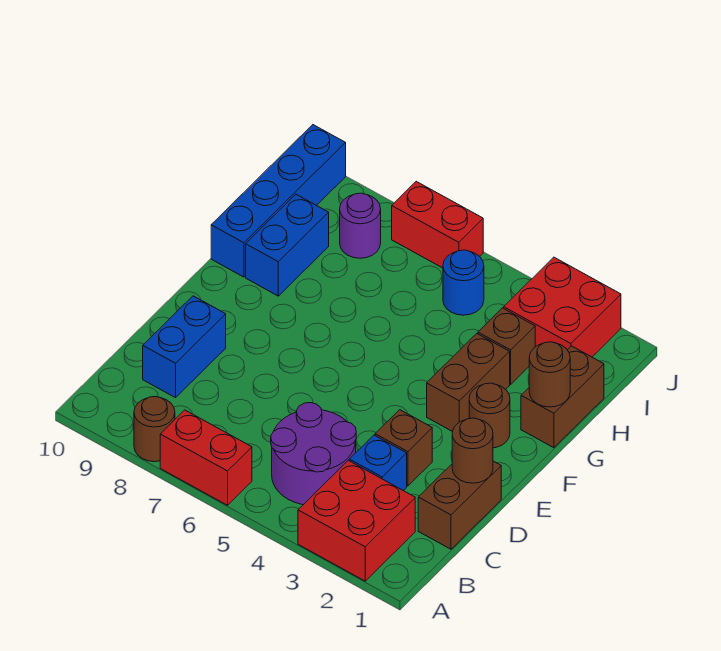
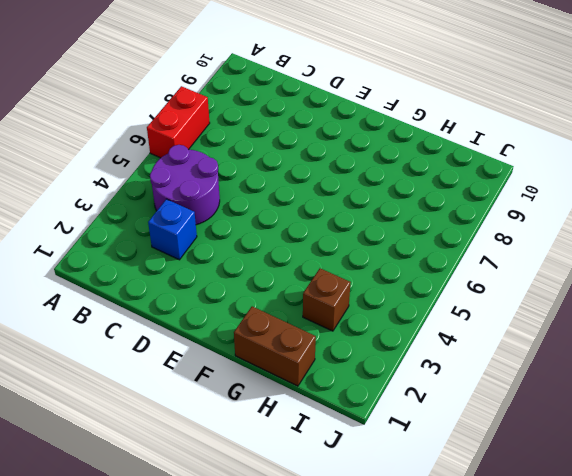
none -> red brick A2:B3 level 1
none -> brown round brick A8 level 1
none -> brown brick C1:D1 level 1

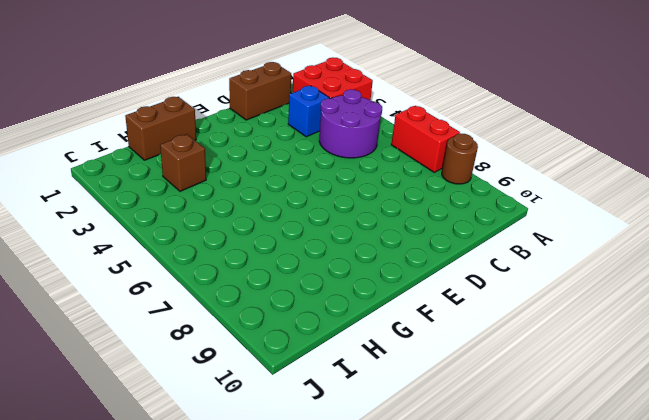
none -> blue brick C9:D9 level 1
none -> brown brick D3 level 1
none -> brown round brick F2 level 1

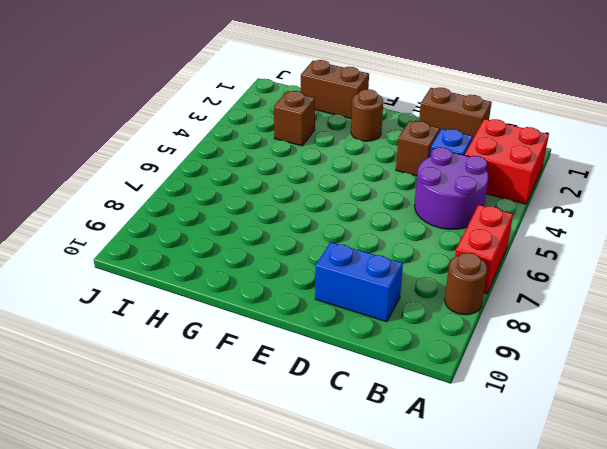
none -> brown brick F3:G3 level 1
none -> blue brick G9:H9 level 1
none -> blue brick G10:J10 level 1

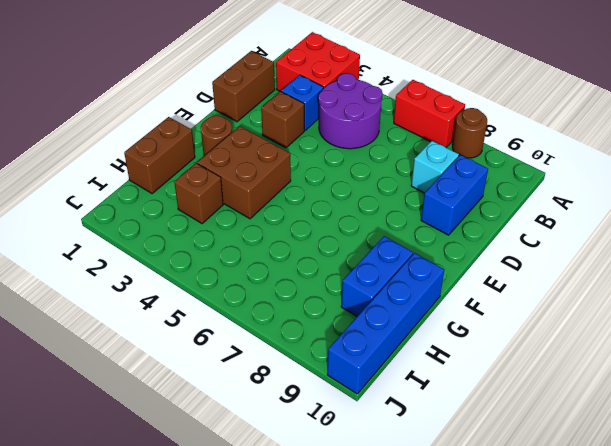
cyan brick C8 level 1 -> none
brown brick F3:G4 level 1 -> brown brick F3:G3 level 1
none -> red brick I2:J3 level 1
none -> blue round brick I5 level 1
none -> purple round brick I8 level 1

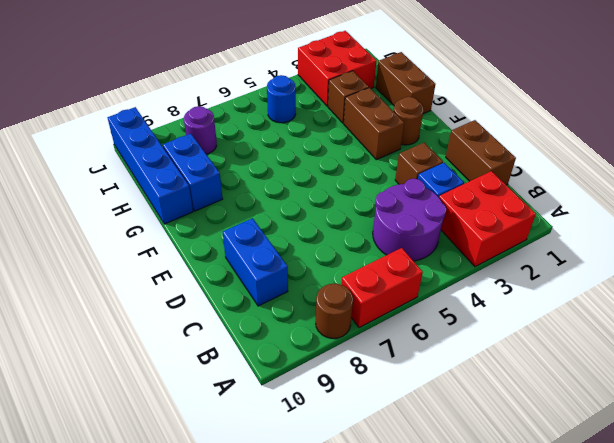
none -> red brick J6:J7 level 1
none -> brown round brick D1 level 2
none -> brown round brick G1 level 2

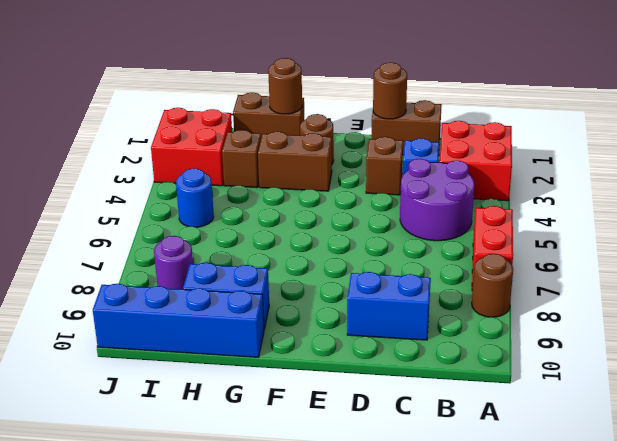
none -> red brick J6:J7 level 1

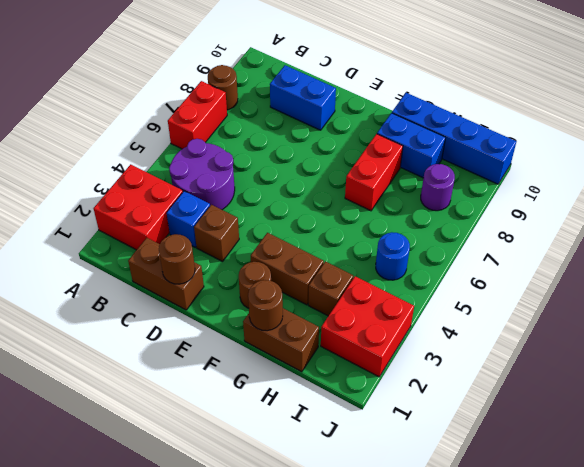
red brick G7:G8 level 1 -> red brick J6:J7 level 1

